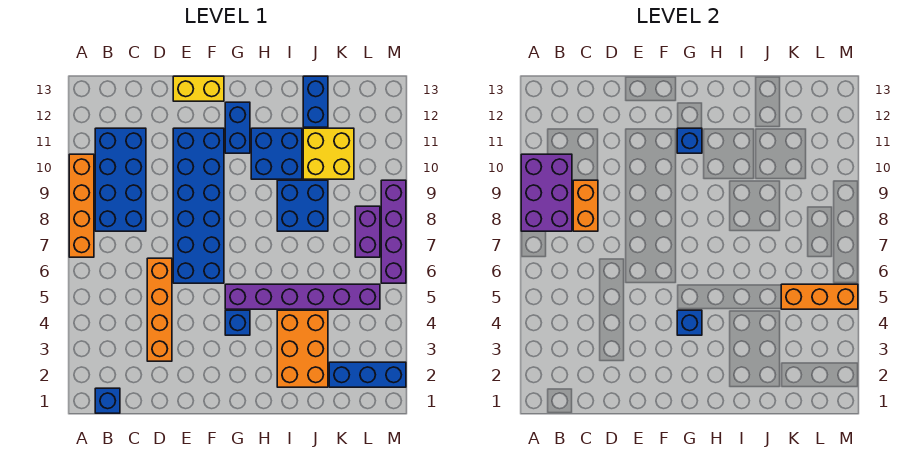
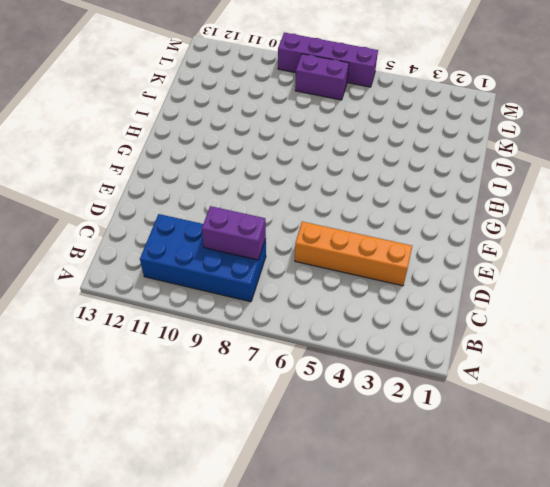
purple brick C8:C9 level 2 -> orange brick C8:C9 level 2
none -> orange brick A7:A10 level 1
none -> blue brick B1 level 1
none -> blue brick E6:F11 level 1

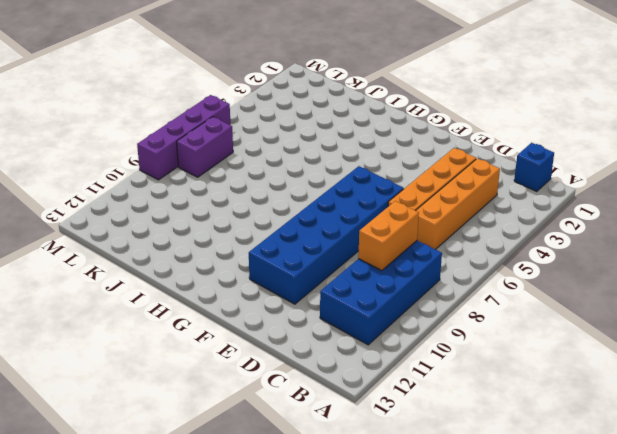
orange brick C3:C6 level 1 -> orange brick A7:A10 level 1
none -> yellow brick E13:F13 level 1
none -> blue brick G4 level 1
none -> purple brick G5:L5 level 1

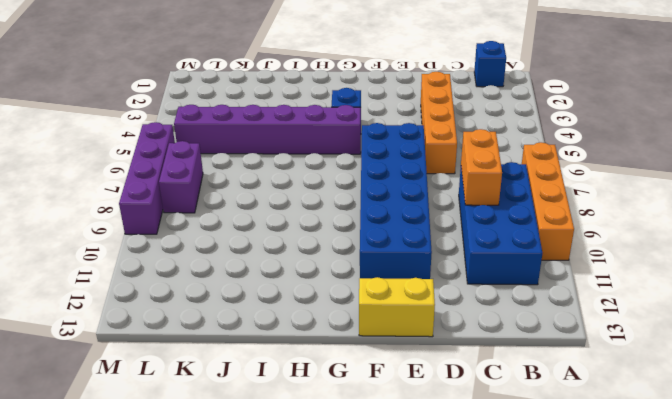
none -> blue brick G11:G12 level 1
none -> blue brick H10:I11 level 1
none -> orange brick I2:J4 level 1

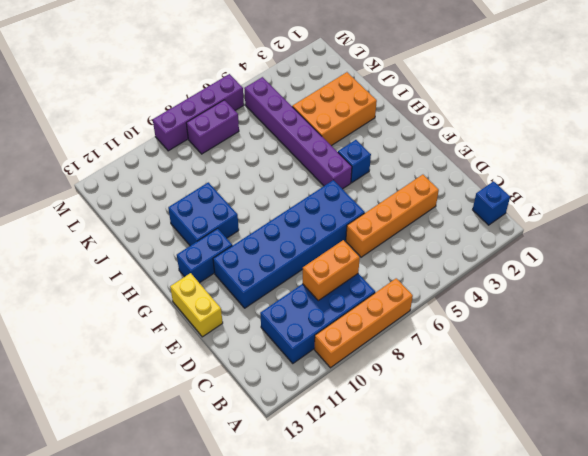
none -> blue brick I8:J9 level 1
none -> yellow brick J10:K11 level 1
none -> blue brick J12:J13 level 1

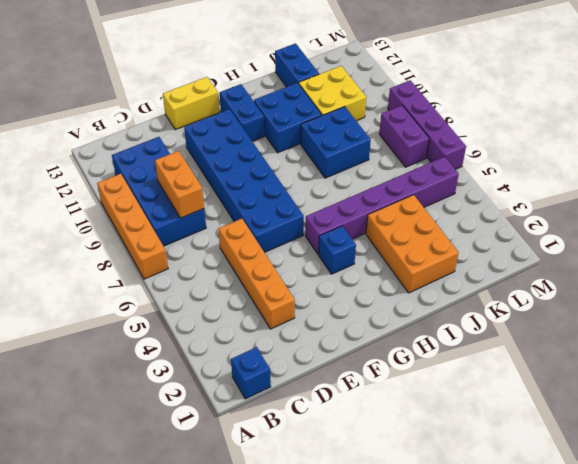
none -> blue brick K2:M2 level 1
none -> purple brick A8:B10 level 2
none -> blue brick G4 level 2

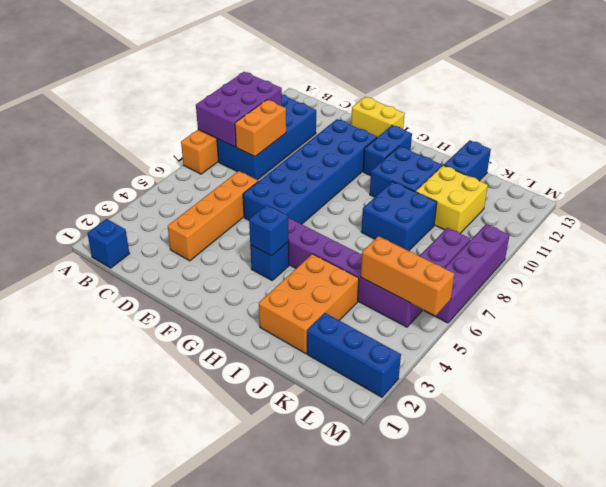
none -> blue brick G11 level 2

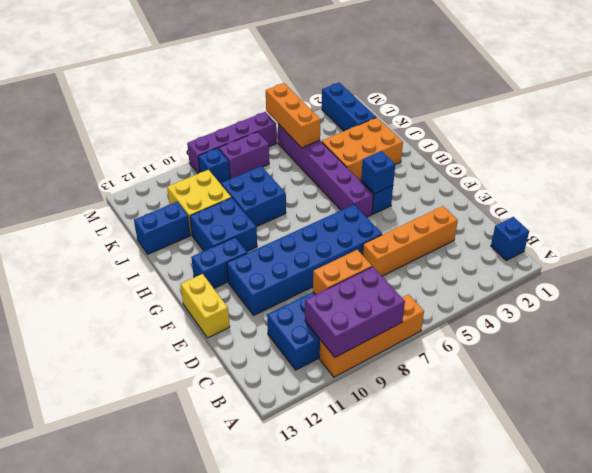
blue brick L9 level 1 -> blue brick G11 level 2

